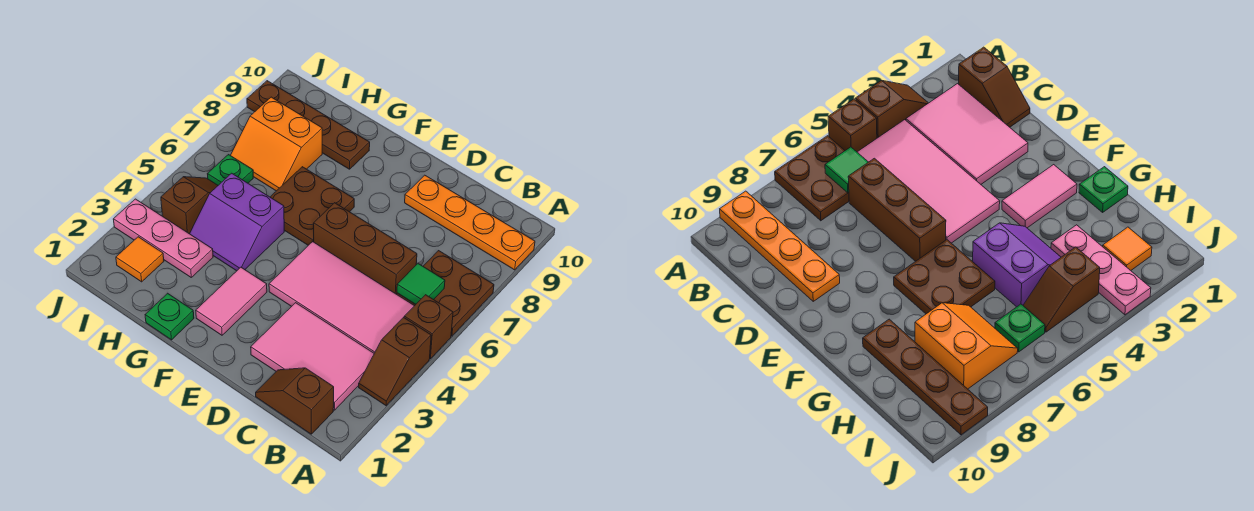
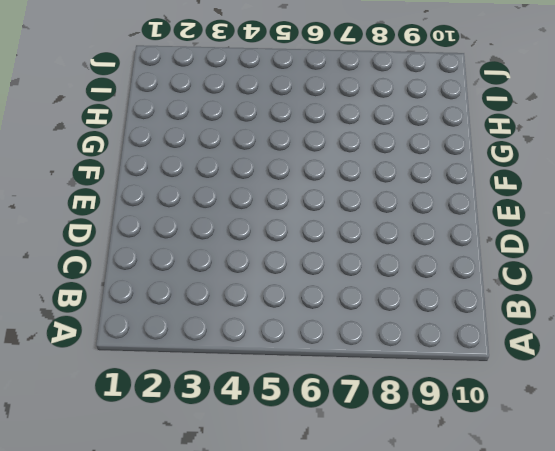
none -> brown slope A3:A4 level 1 top 4
none -> brown brick A5 level 1
none -> brown plate A6:B7 level 1

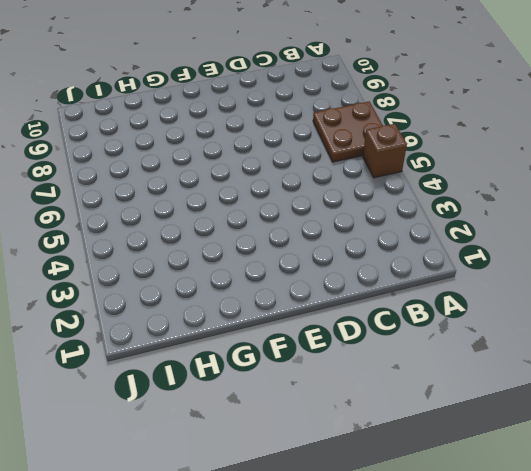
none -> brown slope A3:A4 level 1 top 4
none -> orange plate A9:D9 level 1
none -> brown slope B1:C1 level 1 top B

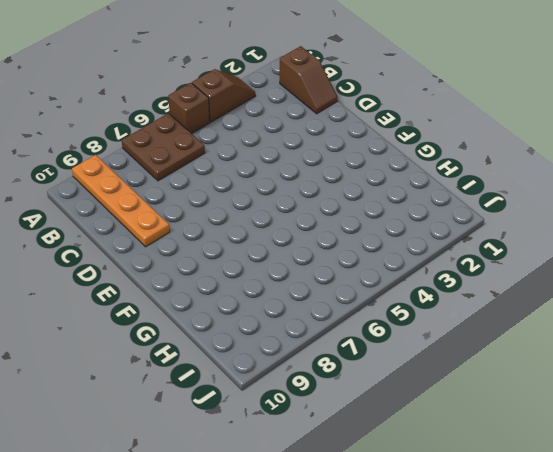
none -> pink tile B2:D3 level 1
none -> pink tile B4:E5 level 1
none -> brown brick C6:E6 level 1

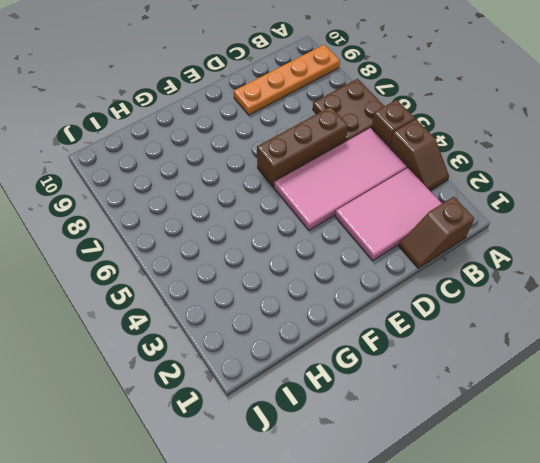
none -> pink tile F2:F3 level 1
none -> brown plate F6:G7 level 1
none -> green plate G1 level 1

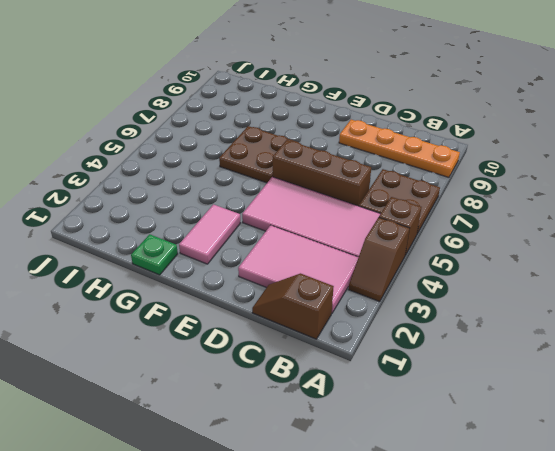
none -> purple slope G4:H5 level 1 top 5
none -> brown plate G9:J9 level 1
none -> pink plate H3:J3 level 1

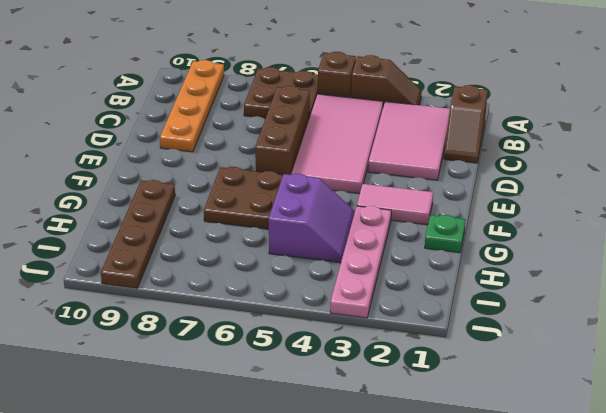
pink plate G3:J3 level 1 -> pink plate H3:J3 level 1
none -> orange slope H7:I8 level 1 top 8
none -> orange tile I2 level 1
none -> brown slope I4:I5 level 1 top 4

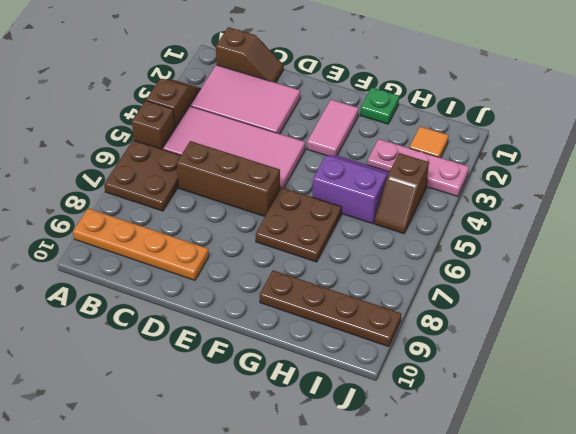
none -> orange slope H7:I8 level 1 top 8
none -> green plate I6 level 1
none -> green tile B6 level 2

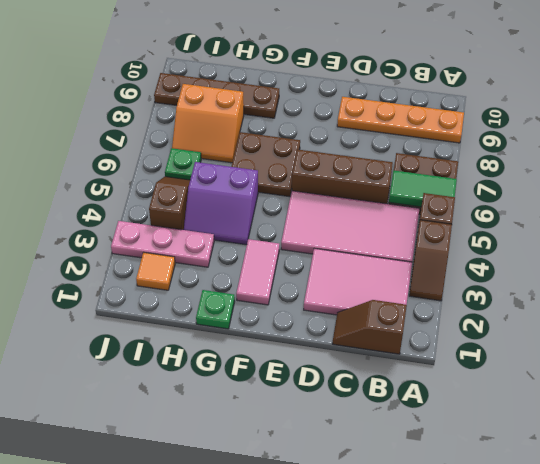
green tile A6:B6 level 2 -> green tile B6 level 2

